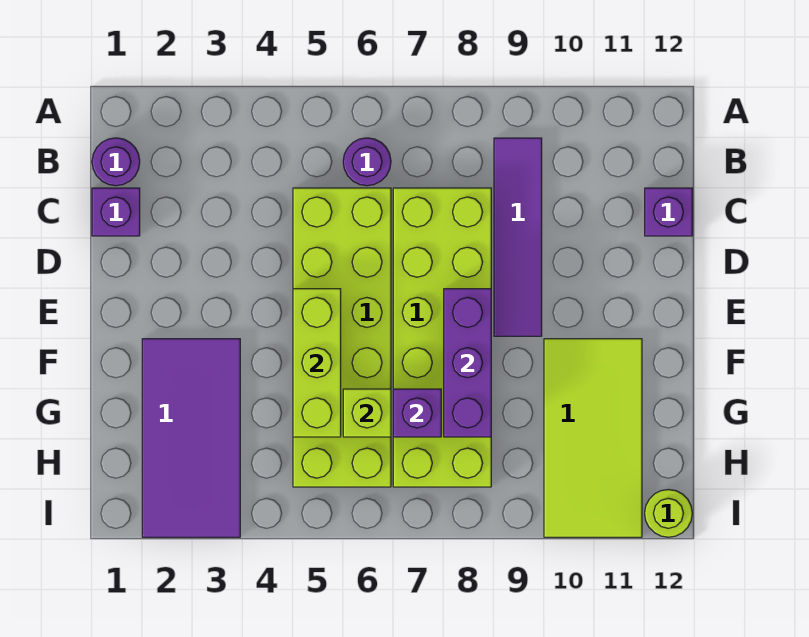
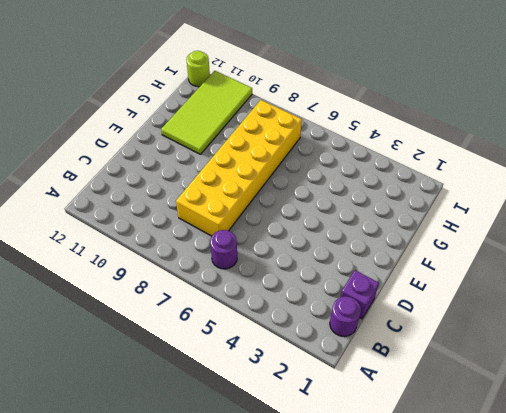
yellow brick C7:H8 level 1 -> lime brick C7:H8 level 1
none -> purple tile B9:E9 level 1
none -> lime brick C5:H6 level 1
none -> purple brick C12 level 1

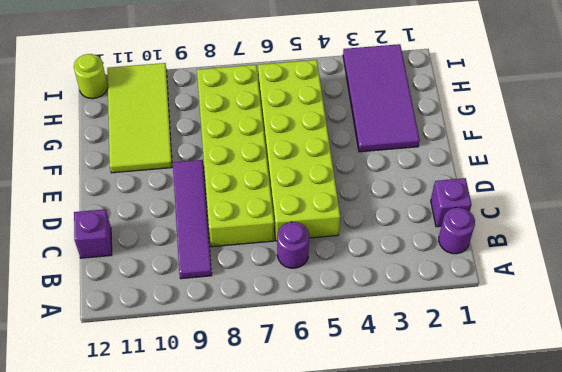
none -> lime brick E5:G5 level 2
none -> purple brick E8:G8 level 2
none -> lime brick G6 level 2

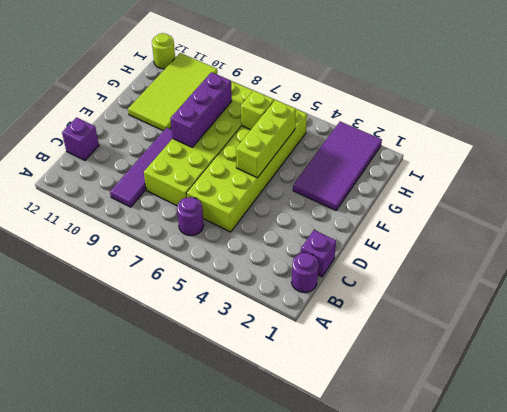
none -> purple brick G7 level 2

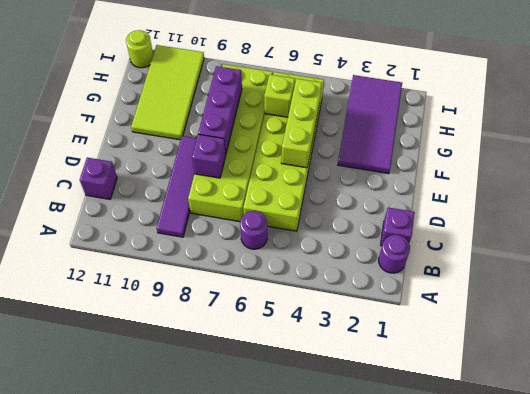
purple brick D8 level 2 -> purple brick G7 level 2

